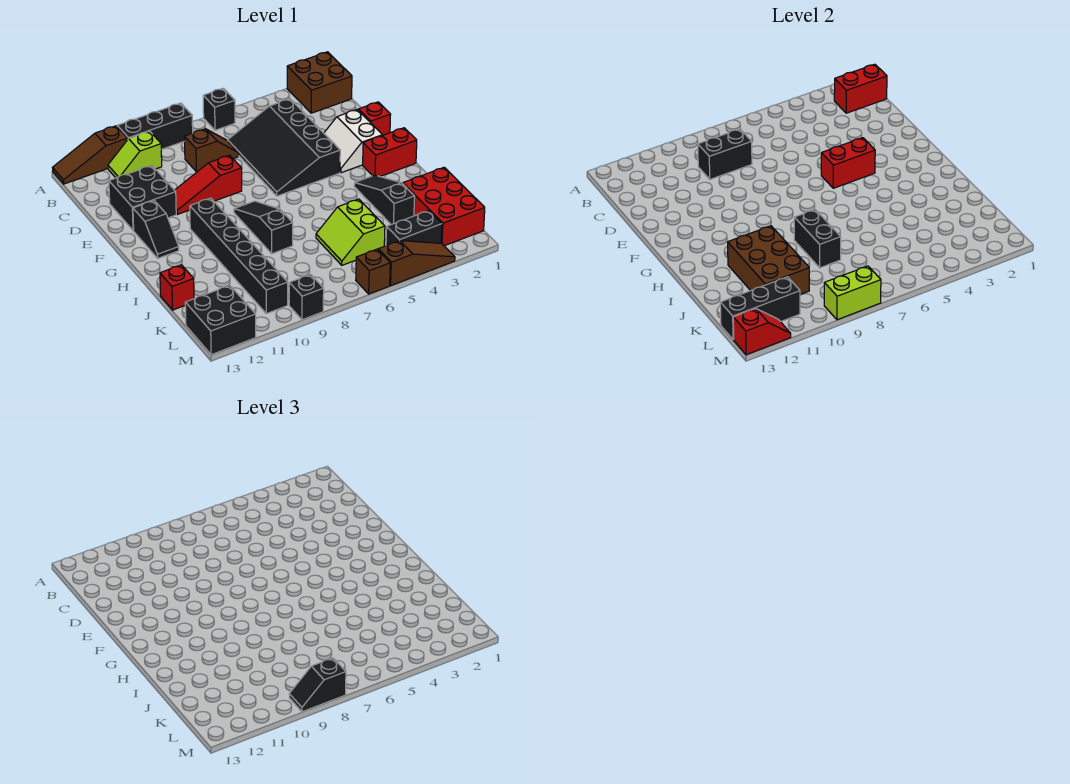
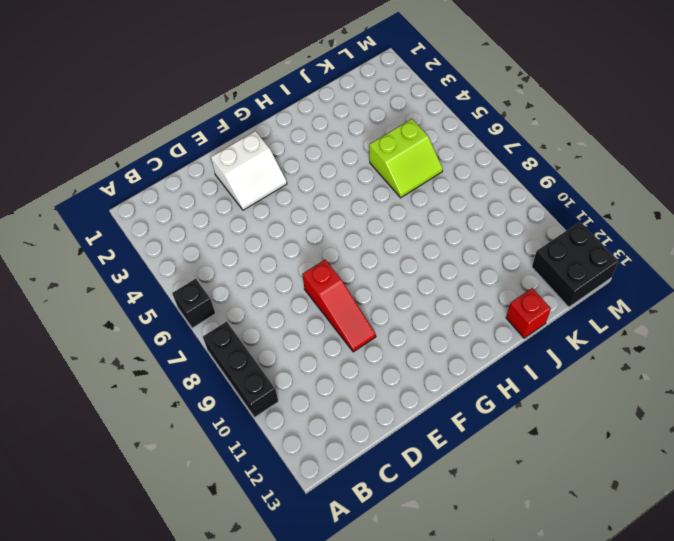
none -> brown brick A1:B2 level 1
none -> brown slope A11:A13 level 1 top 11
none -> lime slope B10:B11 level 1 top 10
none -> black slope C4:F6 level 1 top 4

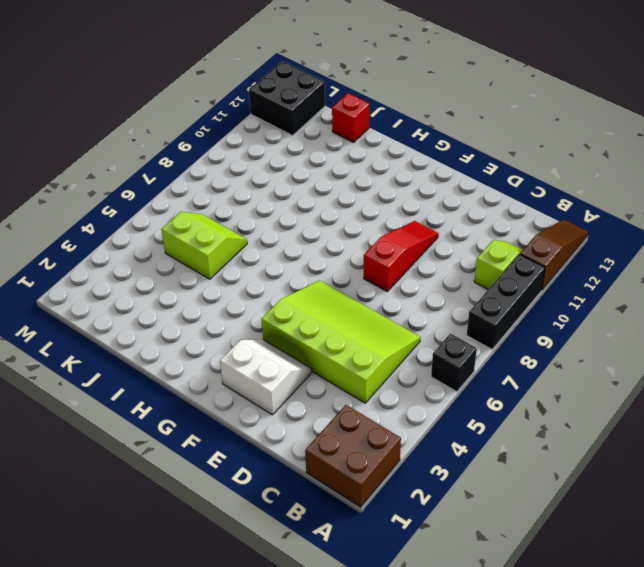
lime slope C4:F6 level 1 top 4 -> black slope C4:F6 level 1 top 4
none -> brown slope C7:C8 level 1 top 8
none -> black brick D11:E12 level 1
none -> red brick E1 level 1
none -> black slope F12:G12 level 1 top F

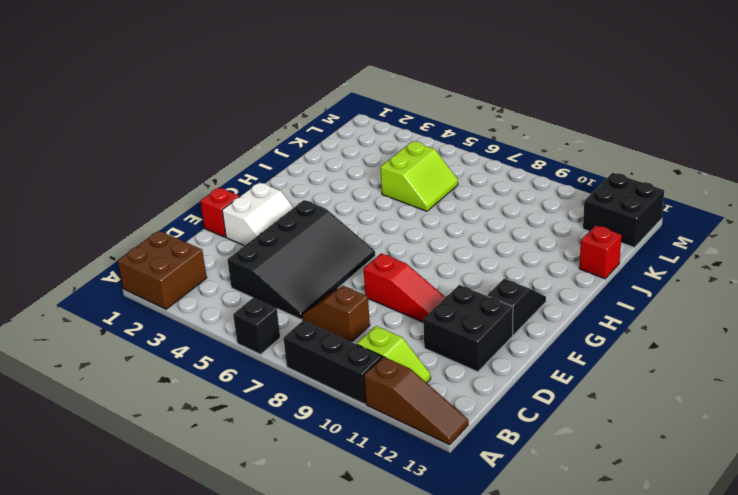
none -> red brick G1:G2 level 1
none -> black slope G8:I8 level 1 top I
none -> black brick G10:L10 level 1
none -> black slope H3:J3 level 1 top J

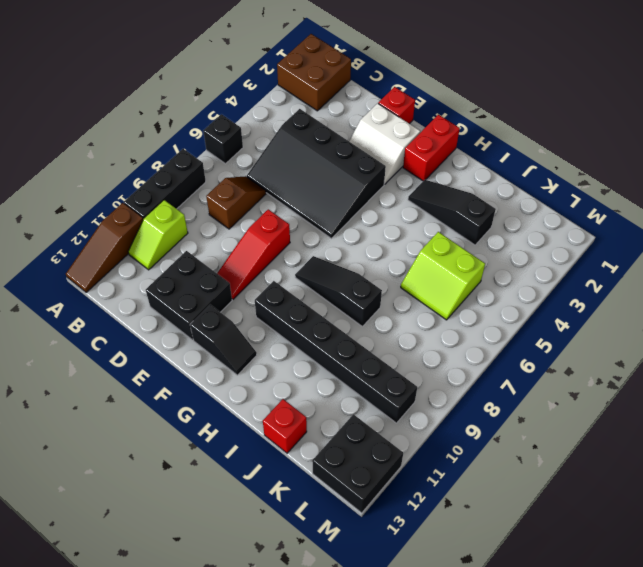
none -> red brick J1:L2 level 1
none -> black brick L3:L4 level 1
none -> brown slope M3:M5 level 1 top 5
none -> brown brick M6 level 1

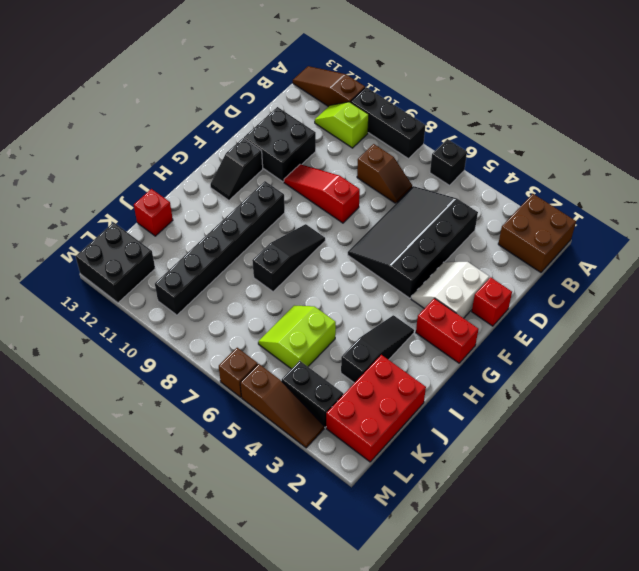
none -> black brick M9 level 1
none -> red brick B1:B2 level 2
none -> black brick C8:C9 level 2
none -> red brick F4:F5 level 2

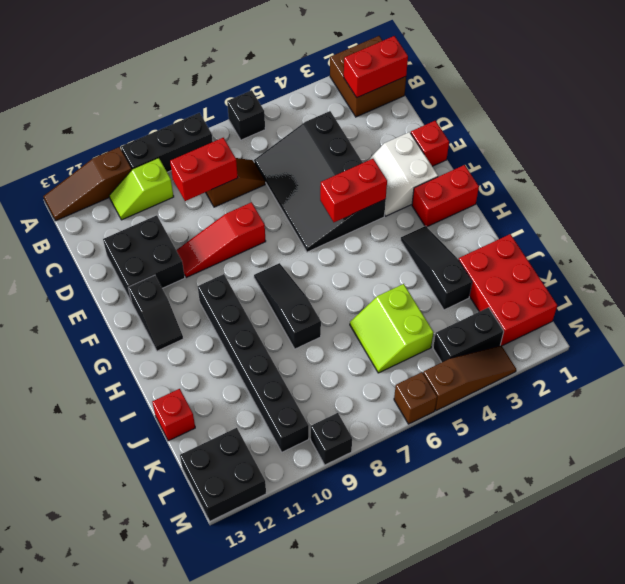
red brick C8:C9 level 2 -> black brick C8:C9 level 2
none -> black brick I8:J8 level 2
none -> brown brick I10:K11 level 2
none -> black brick L11:L13 level 2
none -> lime brick M8:M9 level 2

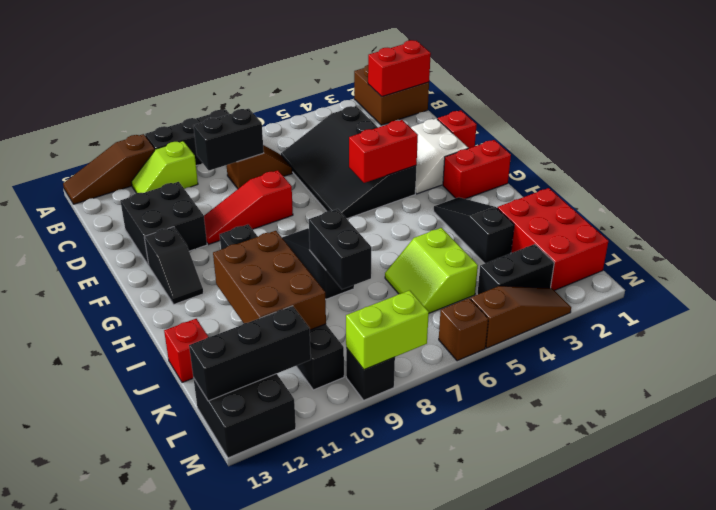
none -> black brick A6 level 1
none -> red slope M12:M13 level 2 top 13
none -> black slope M8:M9 level 3 top 8

